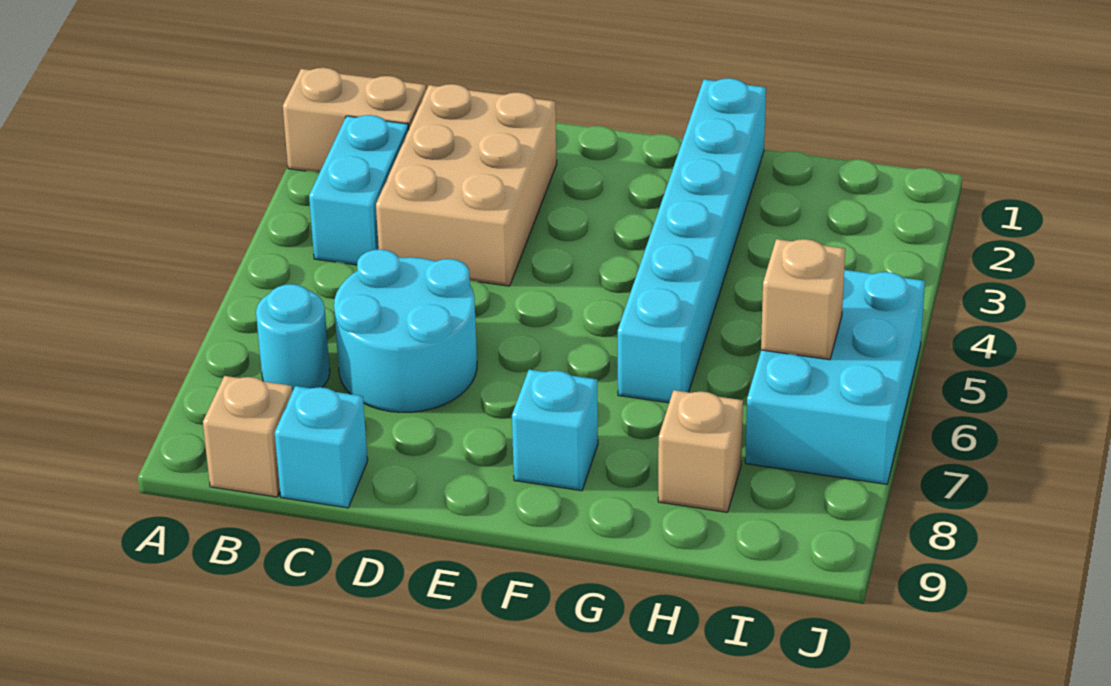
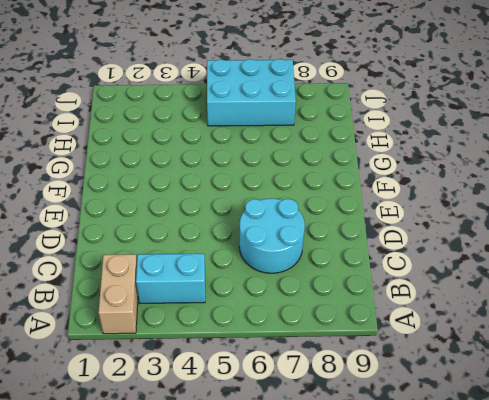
none -> cyan round brick B7 level 1
none -> tan brick B9 level 1
none -> tan brick C2:D4 level 1

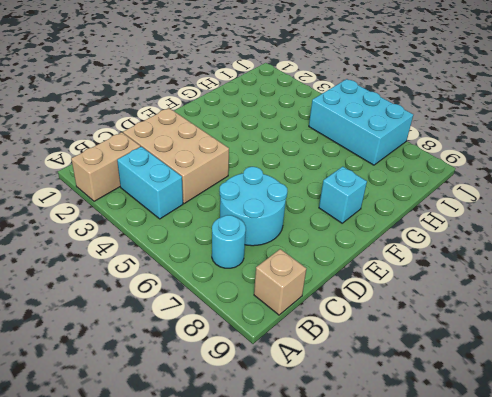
none -> cyan brick C9 level 1
none -> cyan brick G1:G6 level 1
none -> tan brick H8 level 1

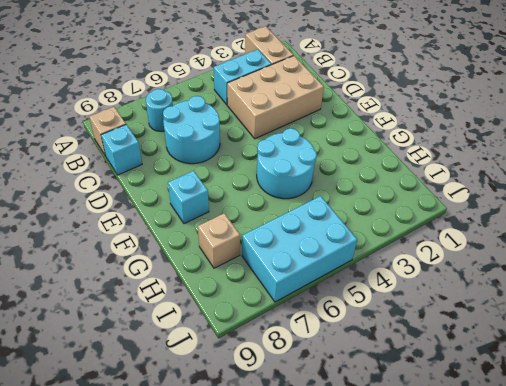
cyan round brick F4:G5 level 1 -> cyan brick G1:G6 level 1
none -> tan brick I6 level 2

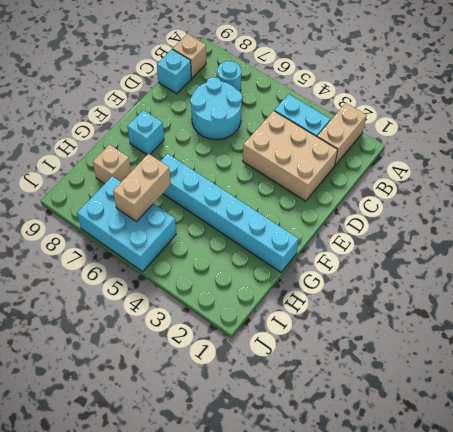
tan brick H6:I6 level 2 -> tan brick I6 level 2

